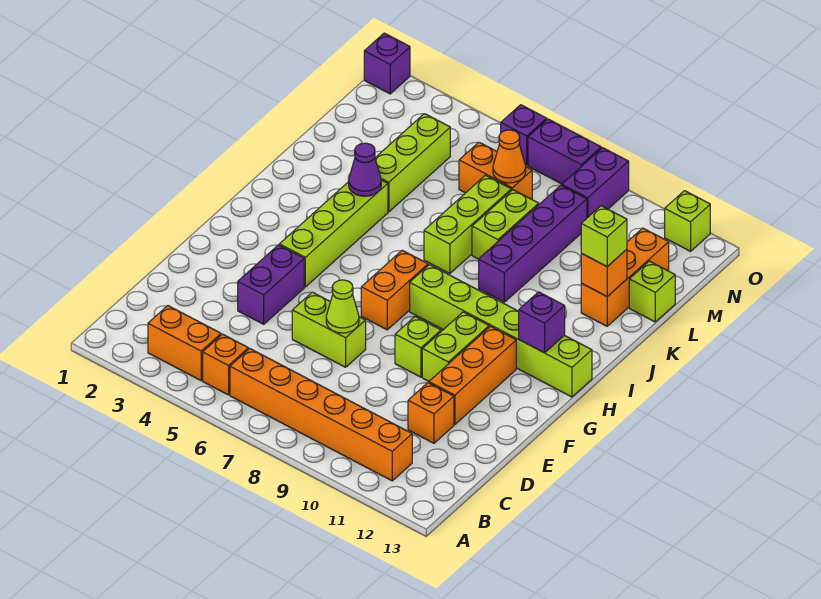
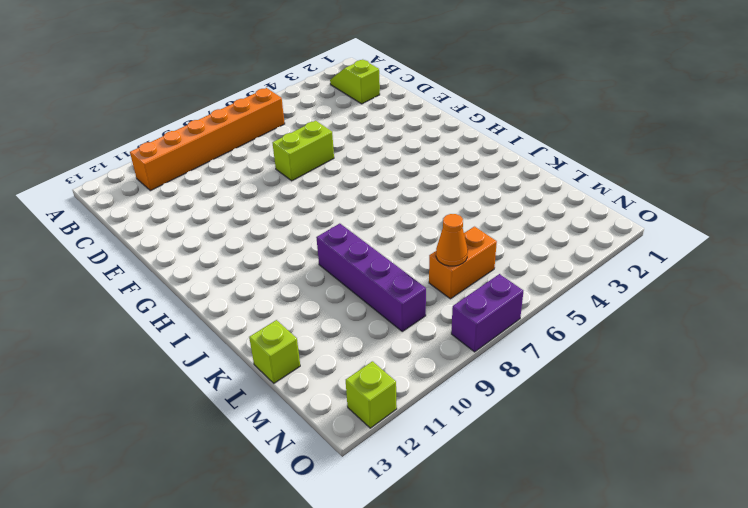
lime slope B2:C2 level 1 top C -> none
none -> orange brick B3:B4 level 1
none -> orange brick B5 level 1
none -> orange brick D11 level 1
none -> purple brick E4:F4 level 1

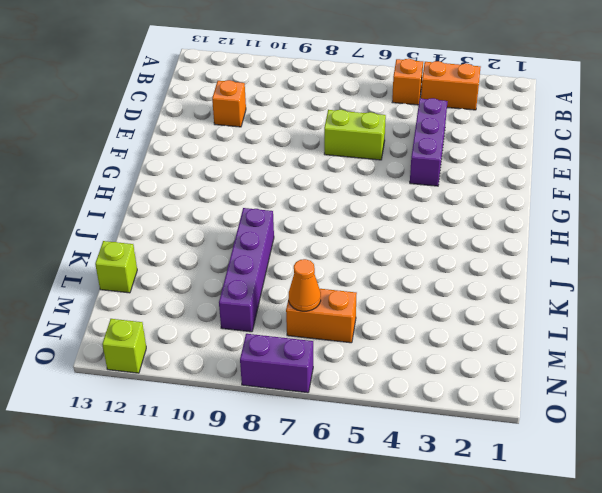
purple brick D4:F4 level 1 -> purple brick E4:F4 level 1
none -> orange brick B6:B11 level 1
none -> orange brick E11:G11 level 1
none -> lime brick F9 level 1
none -> lime brick F10:G10 level 1

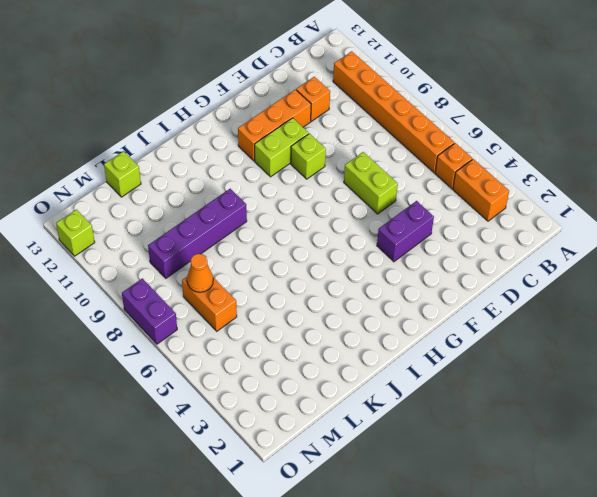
none -> lime brick G4:J4 level 1
none -> orange brick G7:H7 level 1
none -> lime brick H8:H13 level 1
none -> lime brick J7:L7 level 1

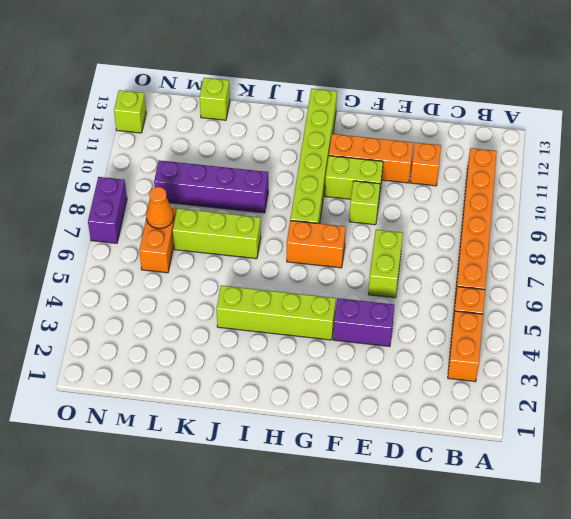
none -> lime brick K4:M4 level 1
none -> lime brick K8:L8 level 1
none -> orange brick K12:M12 level 1
none -> purple brick N9:O9 level 1

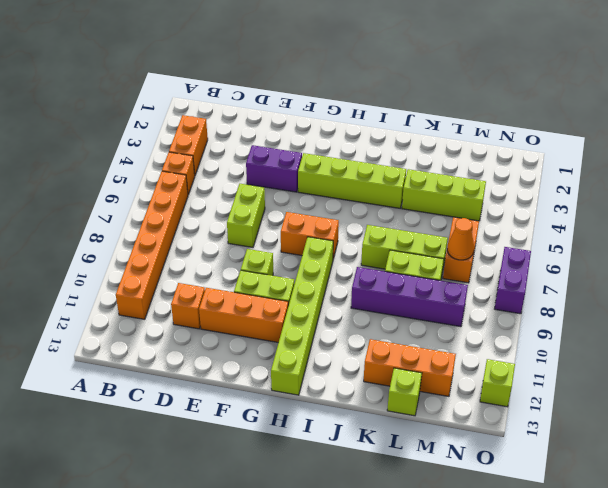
none -> purple brick N9:O9 level 1
none -> purple brick O1 level 1
none -> purple brick O6 level 1
none -> lime cone E7 level 2

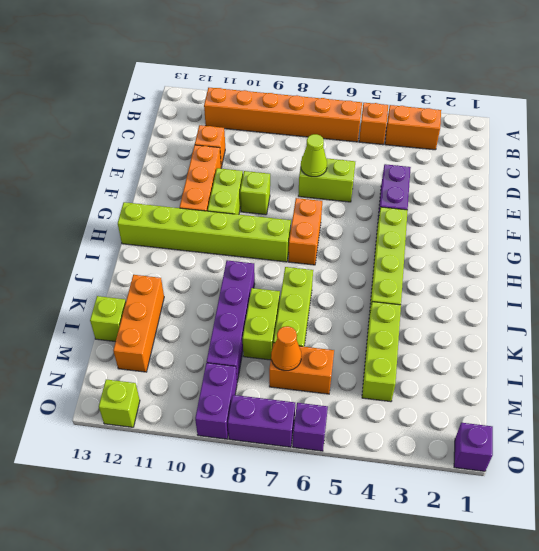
none -> purple brick H12 level 2
none -> purple cone J4 level 2
none -> orange brick K12 level 2
none -> lime brick K12 level 3

